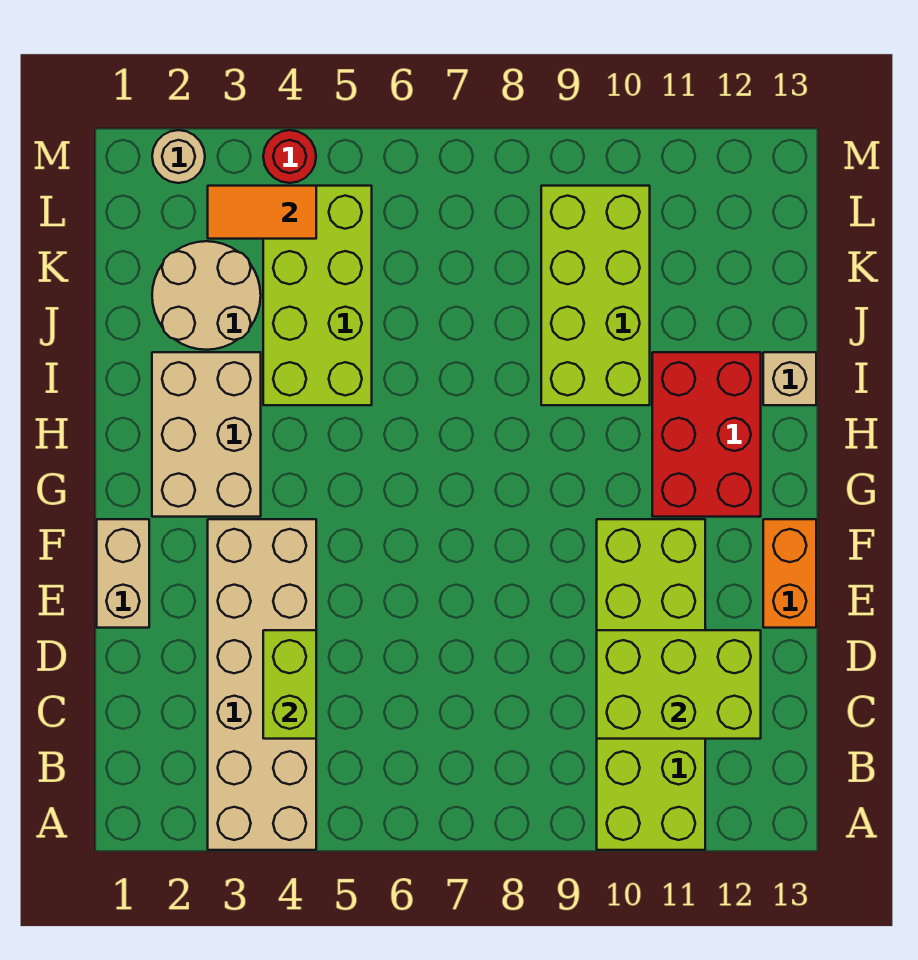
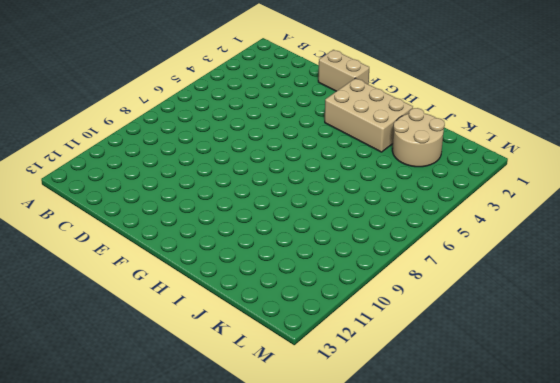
none -> tan brick A3:F4 level 1
none -> lime brick A10:F11 level 1
none -> orange brick E13:F13 level 1

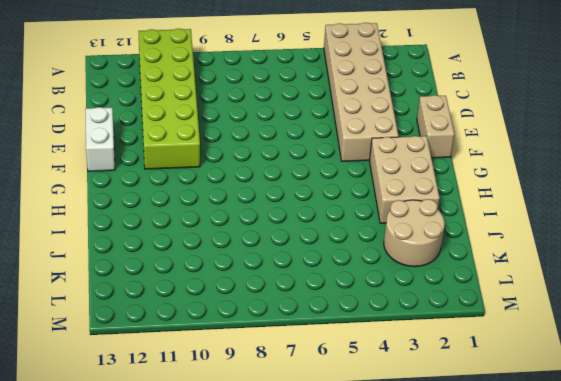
white brick E13:F13 level 1 -> orange brick E13:F13 level 1
none -> red brick G11:I12 level 1
none -> lime brick I4:L5 level 1
none -> lime brick I9:L10 level 1

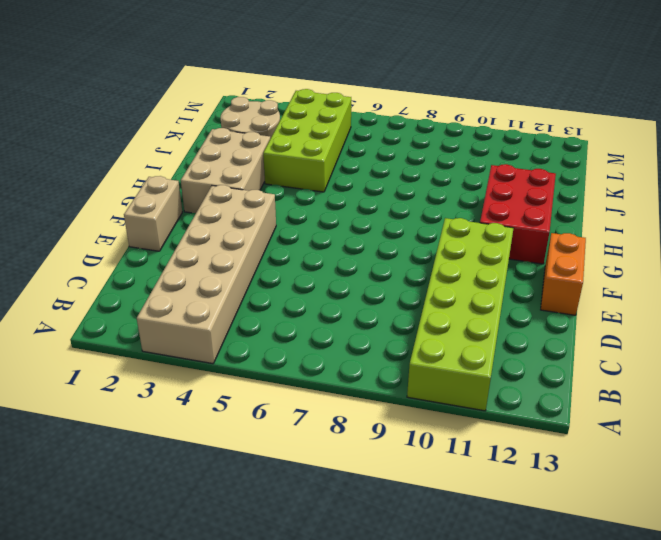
none -> lime brick I9:L10 level 1
none -> tan brick I13 level 1
none -> tan round brick M2 level 1

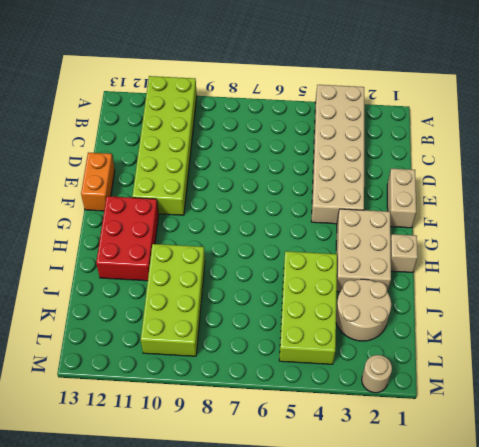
tan brick H1 level 1 -> tan brick I13 level 1
none -> red round brick M4 level 1
none -> lime brick C4:D4 level 2
none -> lime brick C10:D12 level 2

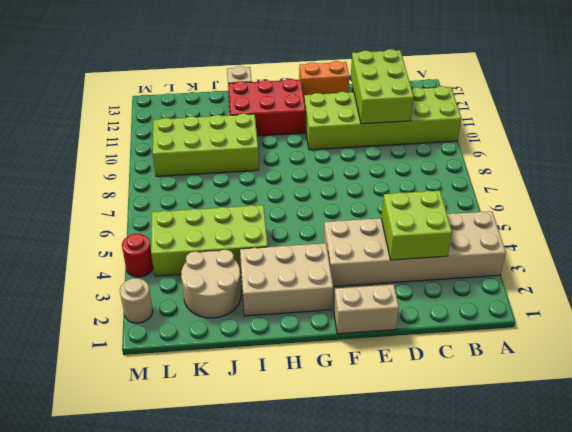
lime brick C3:D4 level 2 -> lime brick C4:D4 level 2
none -> orange tile L3:L4 level 2

